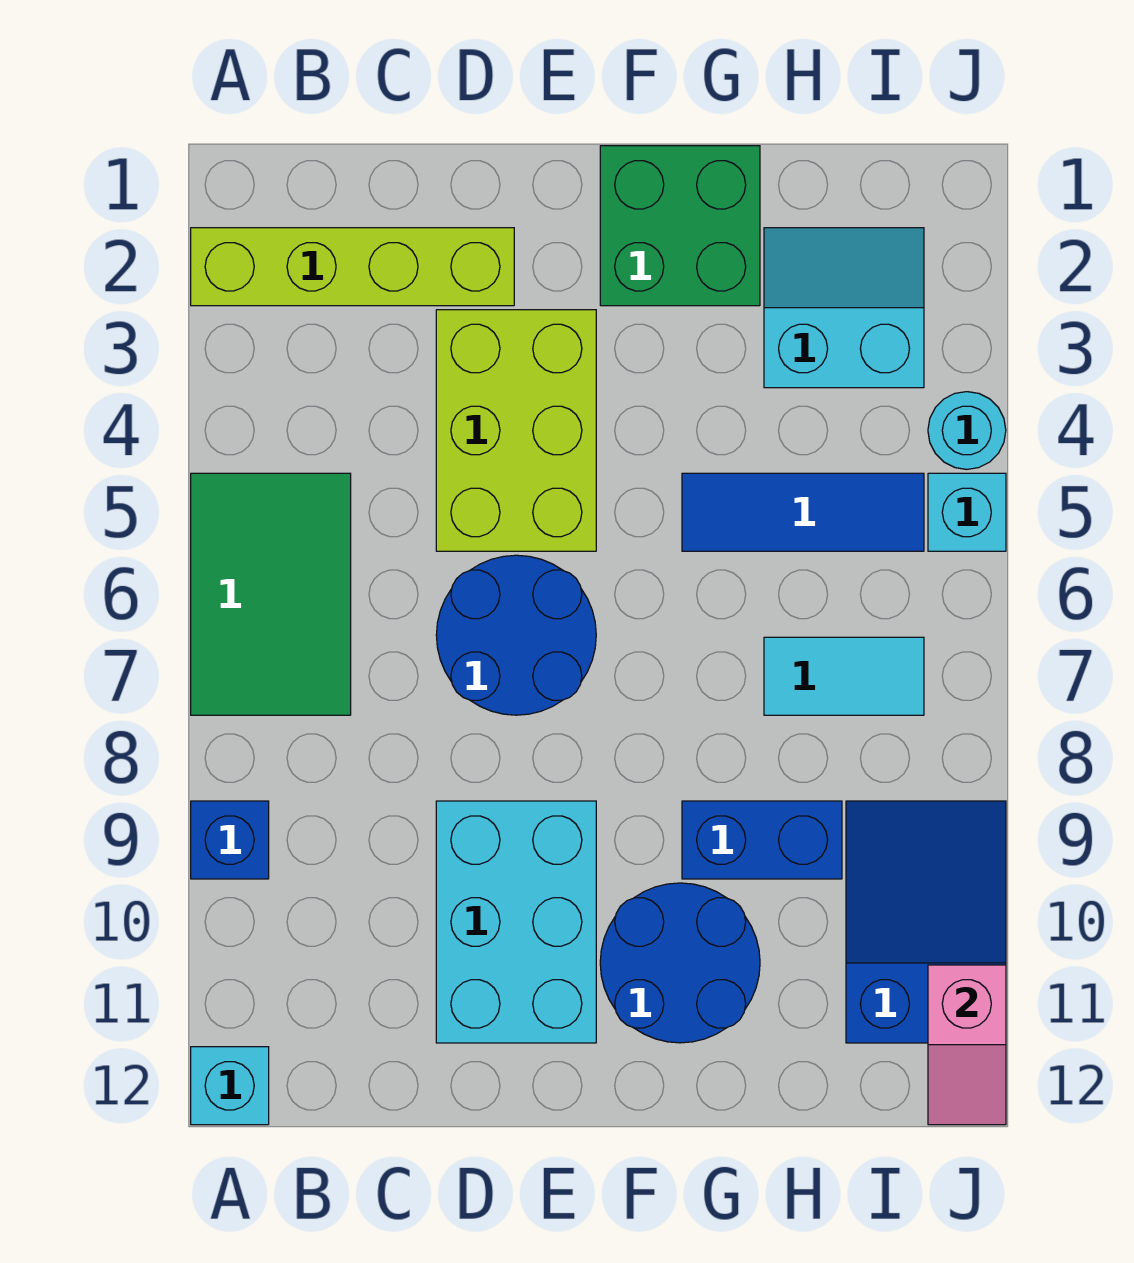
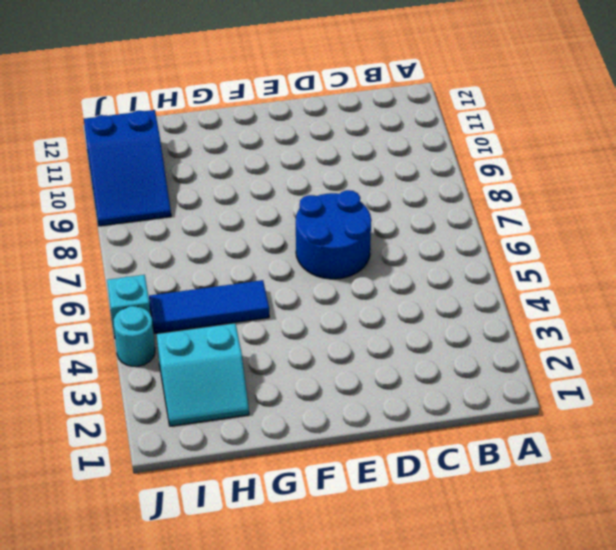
none -> lime brick A2:D2 level 1
none -> green tile A5:B7 level 1
none -> blue brick A9 level 1

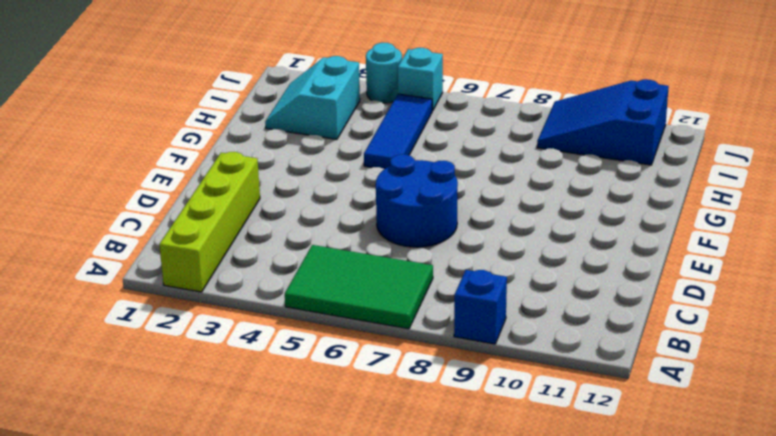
none -> cyan brick A12 level 1
none -> lime brick D3:E5 level 1
none -> cyan brick D9:E11 level 1

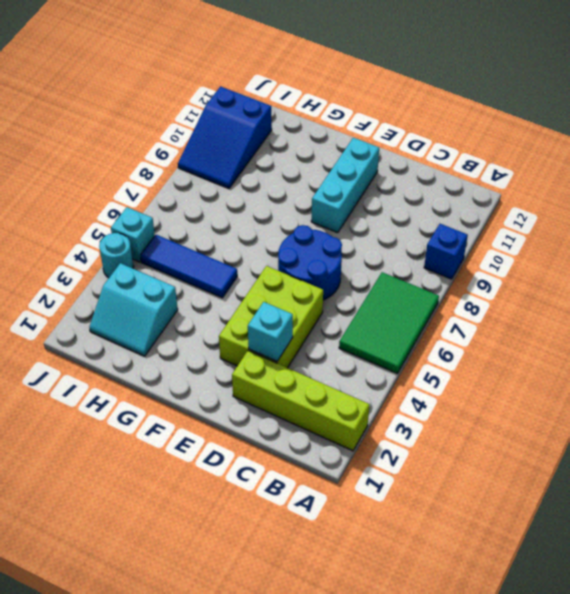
cyan brick D3 level 2 -> cyan brick A12 level 1
cyan brick E9:E11 level 1 -> cyan brick D9:E11 level 1
none -> green brick F1:G2 level 1
none -> blue round brick F10:G11 level 1
none -> blue brick G9:H9 level 1

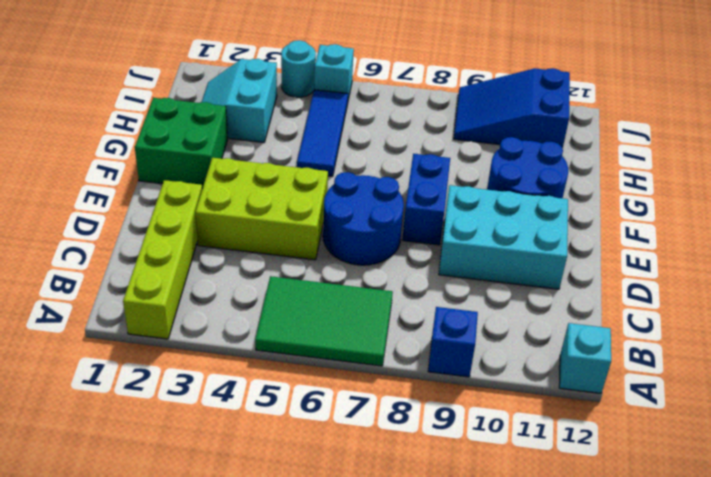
blue brick E8:F8 level 1 -> blue brick G9:H9 level 1
none -> cyan tile H7:I7 level 1
none -> pink slope J11:J12 level 2 top 11

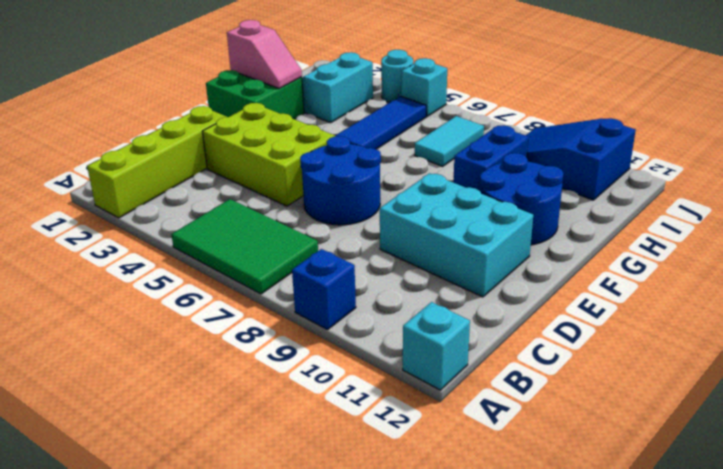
pink slope G1:G2 level 2 top 1 -> pink slope J11:J12 level 2 top 11

